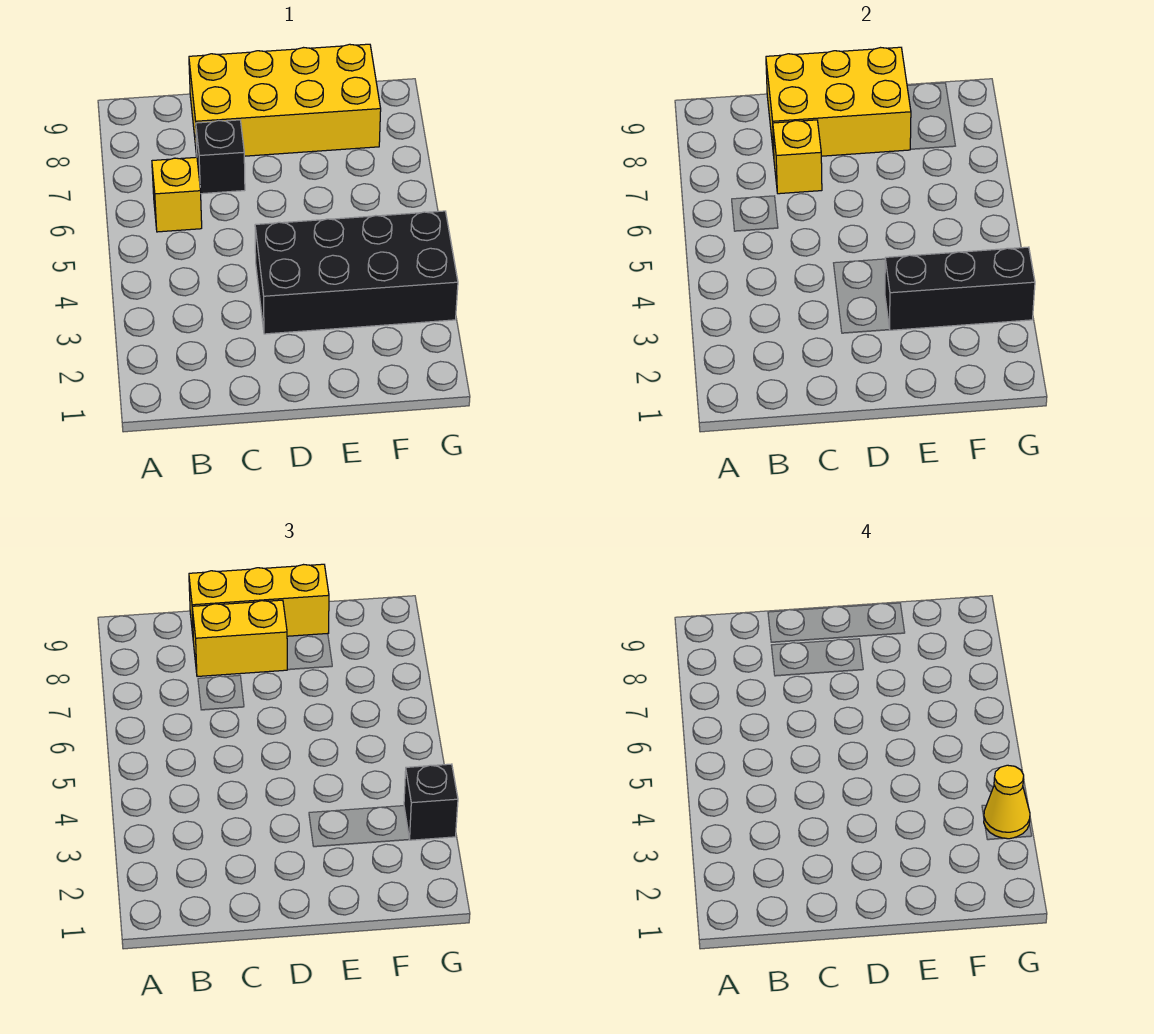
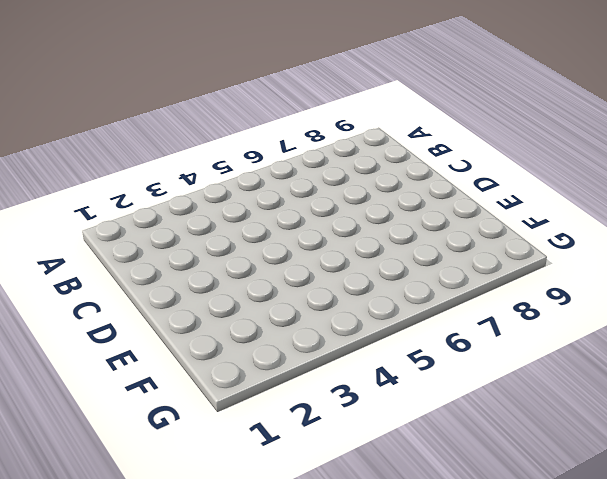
none -> yellow brick B6 level 1
none -> black brick C7 level 1

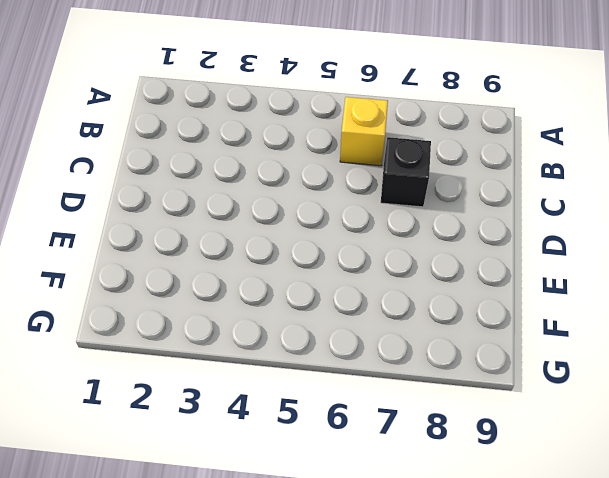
none -> yellow brick C8:F9 level 1
none -> black brick D3:G4 level 1

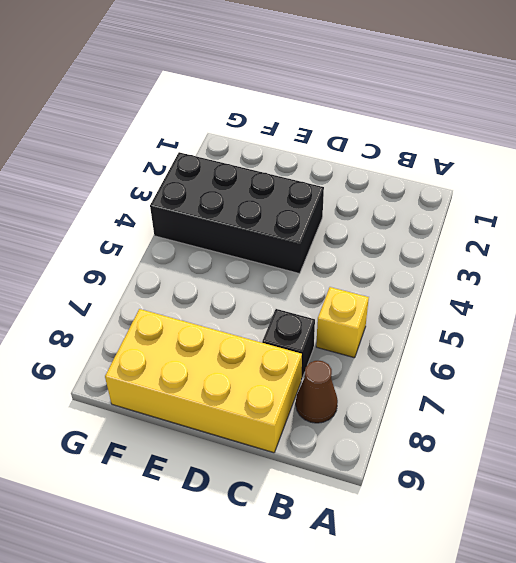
brown cone B8 level 1 -> none
none -> yellow brick C7 level 2
none -> yellow brick C8:E9 level 2

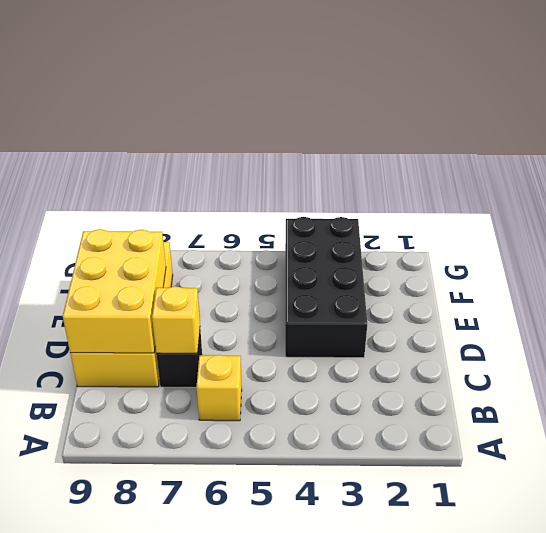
none -> black brick E3:G3 level 2
none -> yellow brick C8:D8 level 3

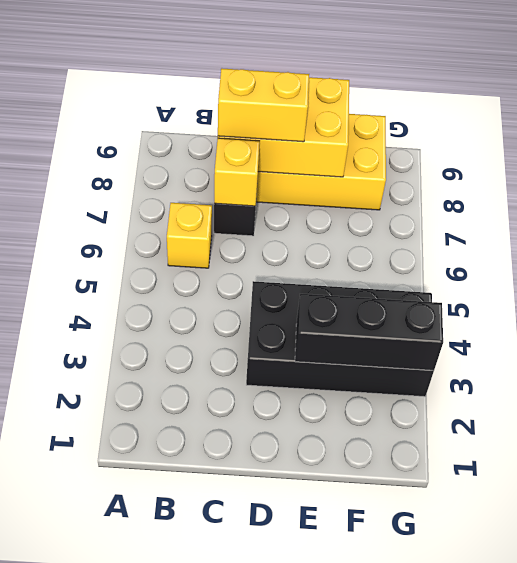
none -> yellow brick C9:E9 level 3
none -> black brick G3 level 3

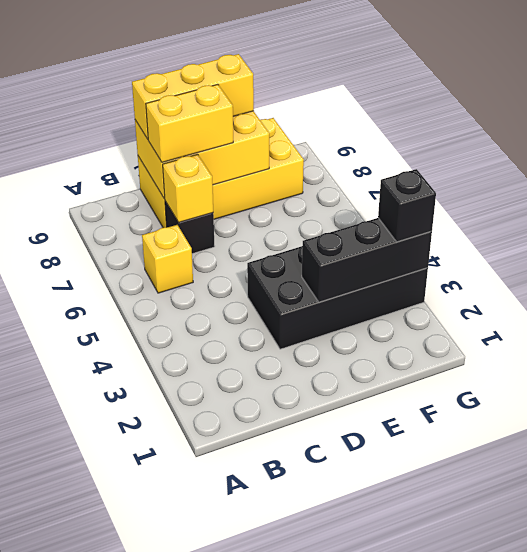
none -> yellow cone G3 level 4

